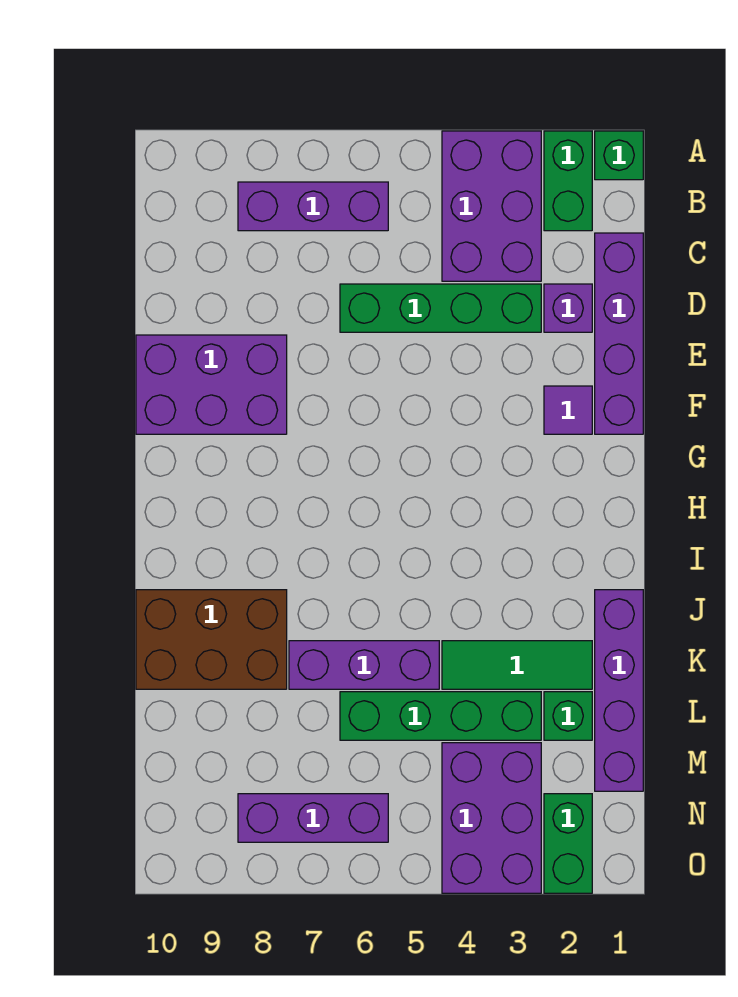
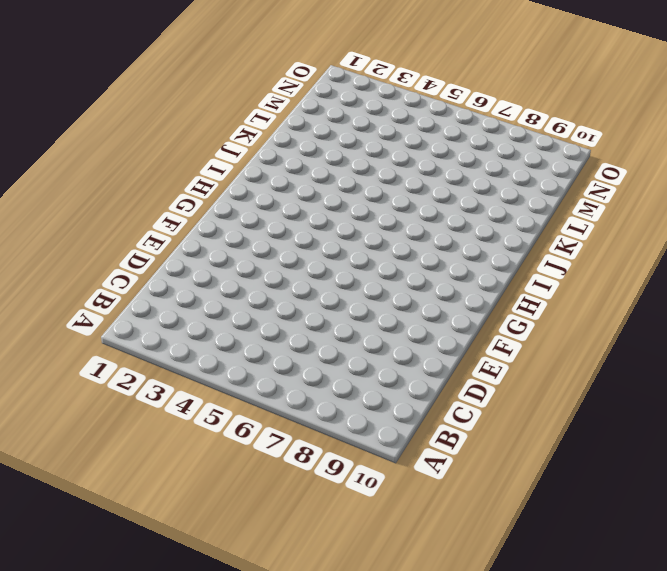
none -> green brick A1 level 1
none -> green brick A2:B2 level 1
none -> purple brick A3:C4 level 1

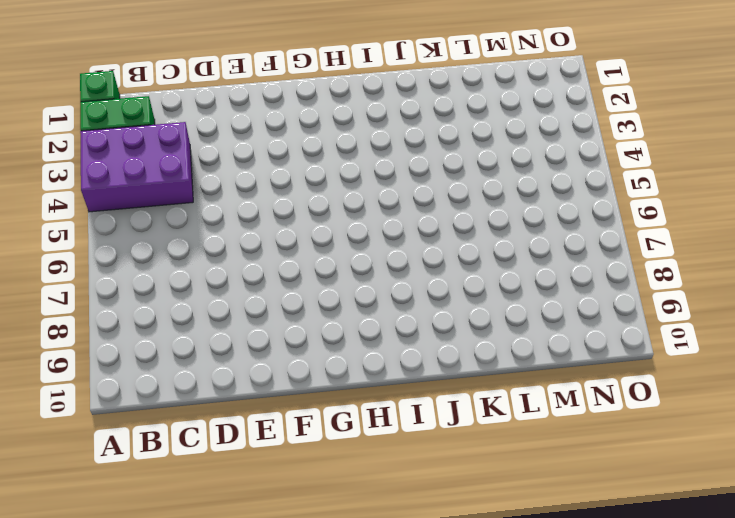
none -> purple brick B6:B8 level 1
none -> purple brick C1:F1 level 1
none -> purple brick D2 level 1

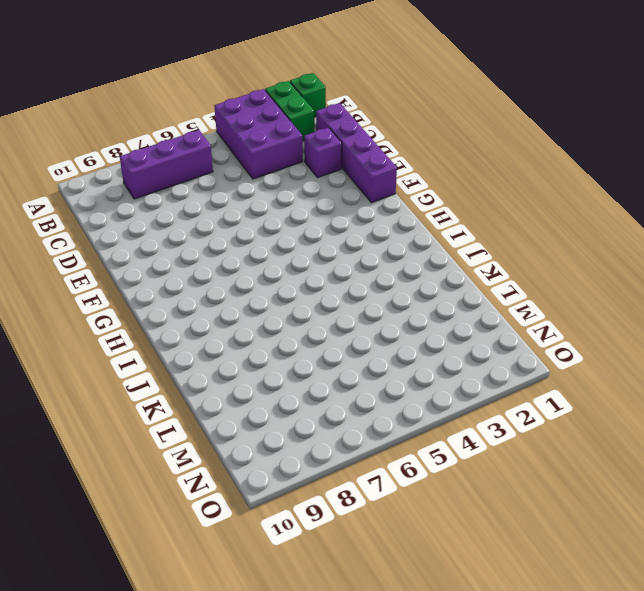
none -> green brick D3:D6 level 1
none -> purple brick E8:F10 level 1
none -> purple tile F2 level 1

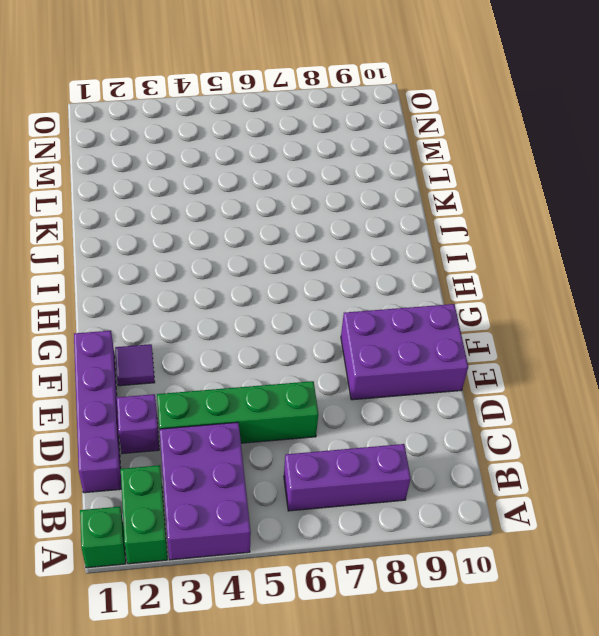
none -> purple brick J1:M1 level 1
none -> brown brick J8:K10 level 1
none -> green tile K2:K4 level 1

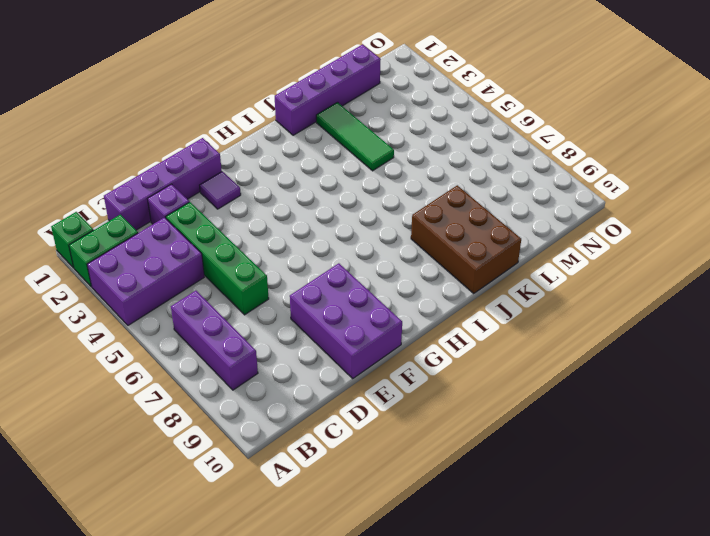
none -> purple brick K5:K7 level 1
none -> green brick L2 level 1
none -> green brick L3:L6 level 1

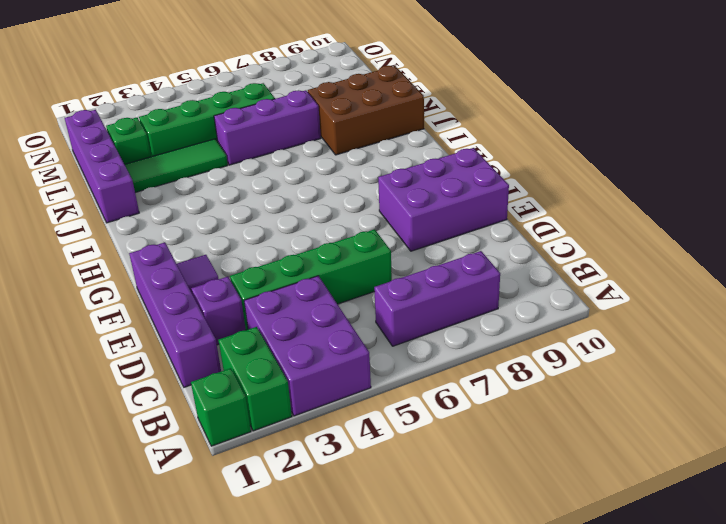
none -> purple brick M3:O4 level 1
none -> green brick N2:O2 level 1
none -> purple brick N6:N8 level 1

